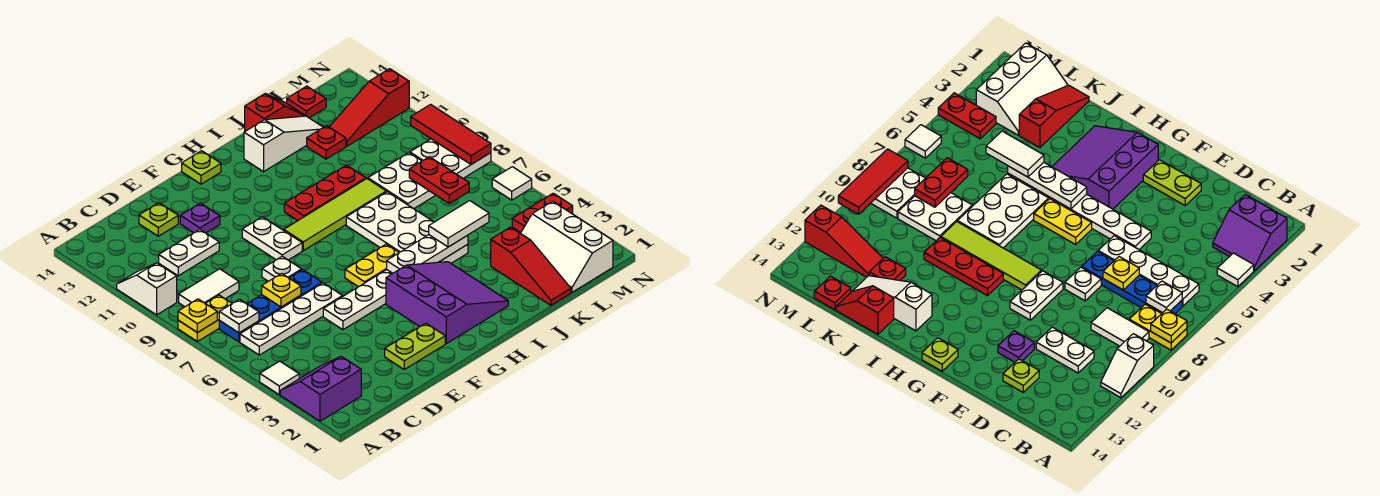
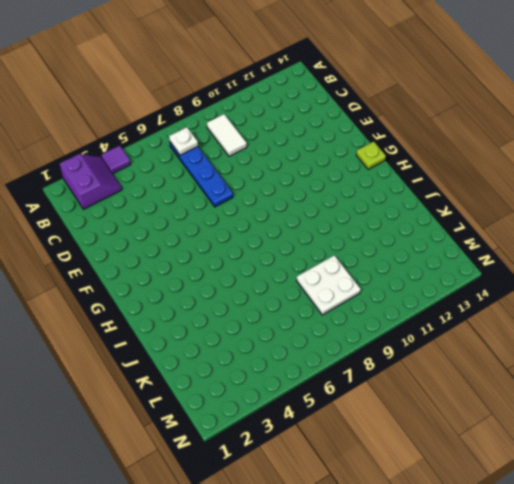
purple tile A4 level 1 -> white tile A4 level 1
none -> yellow plate A8:B8 level 1
none -> white slope A10:A11 level 1 top 10
none -> white plate B6:E6 level 1
none -> white plate C11:D11 level 1

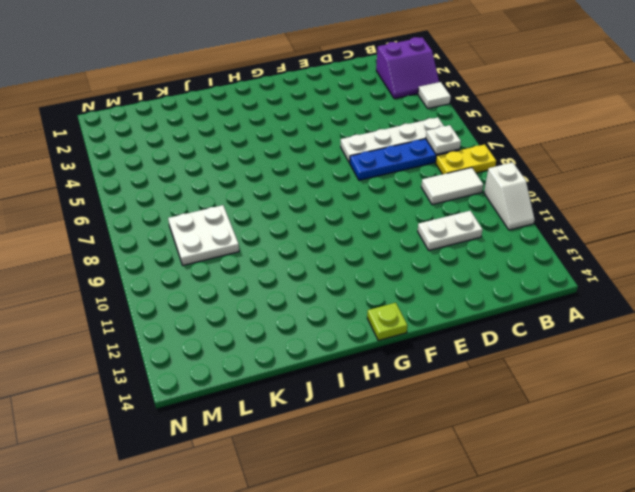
none -> lime plate D13 level 1
none -> lime plate E2:F2 level 1
none -> white plate E5:J5 level 1
none -> white plate E8 level 1

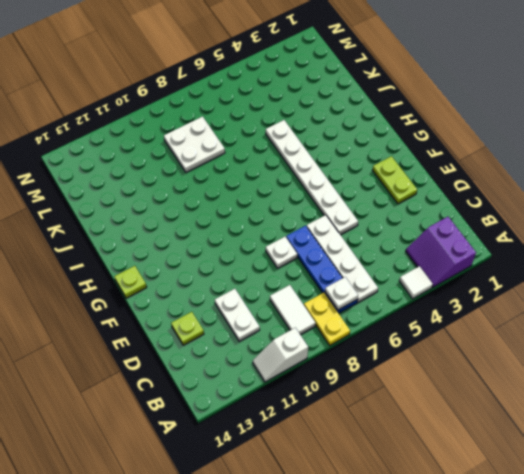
none -> purple plate E12 level 1
none -> white plate F9:F10 level 1
none -> purple slope G2:I4 level 1 top G
none -> yellow plate G6:H6 level 1

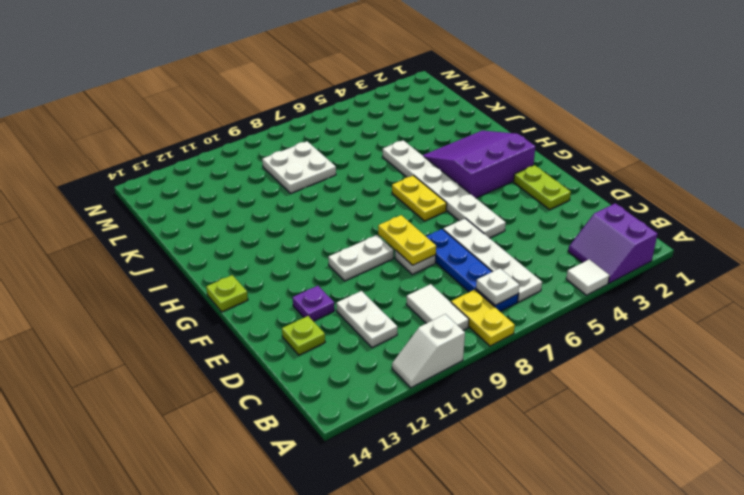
yellow plate E8:F8 level 2 -> none
none -> lime tile G9:J9 level 1
none -> red plate H10:J10 level 1
none -> white plate I6:J8 level 1
none -> white slope I13:K13 level 1 top I

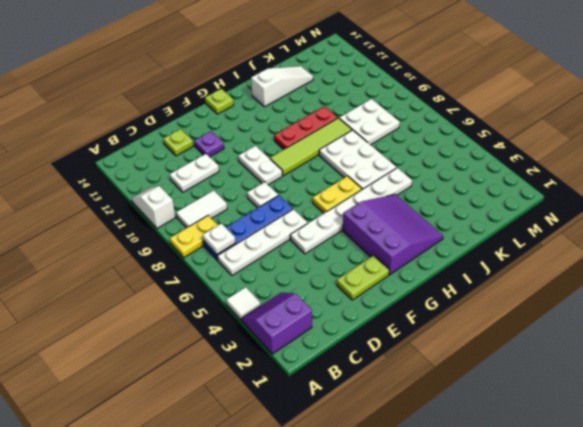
none -> red slope J14:K14 level 1 top J
none -> red slope K1:K3 level 1 top 3
none -> red plate K12 level 1
none -> white slope L1:M3 level 1 top M

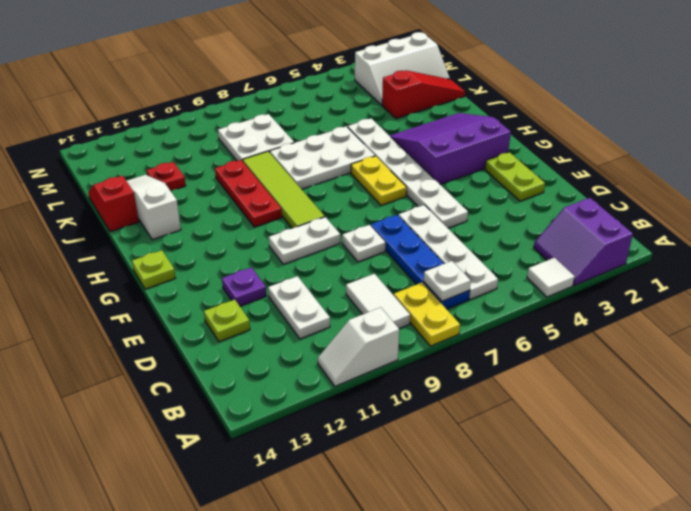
none -> red slope L12:N12 level 1 top N
none -> red plate L14 level 1
none -> red plate M4:N4 level 1
none -> white plate M8:N9 level 1

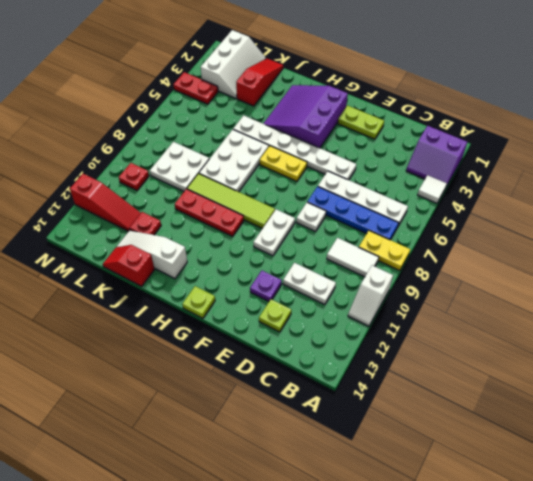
red plate M10 level 1 -> red plate L14 level 1
none -> white plate M8:N9 level 1
none -> white tile N6 level 1
none -> yellow plate A8 level 2
none -> white plate B7 level 2

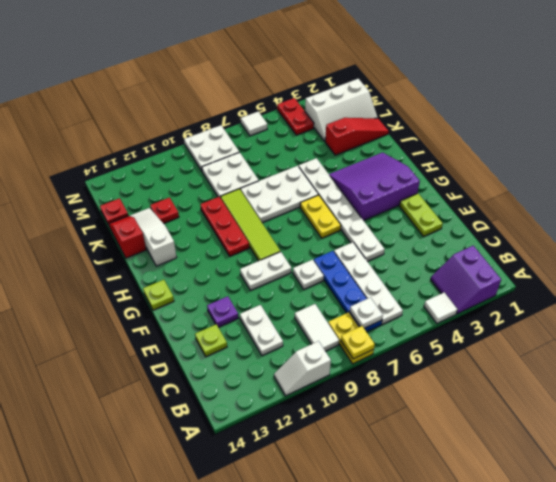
none -> red slope L12:N12 level 1 top N
none -> yellow plate D7 level 2
none -> white plate H5:J5 level 2
none -> red plate L7:L8 level 2

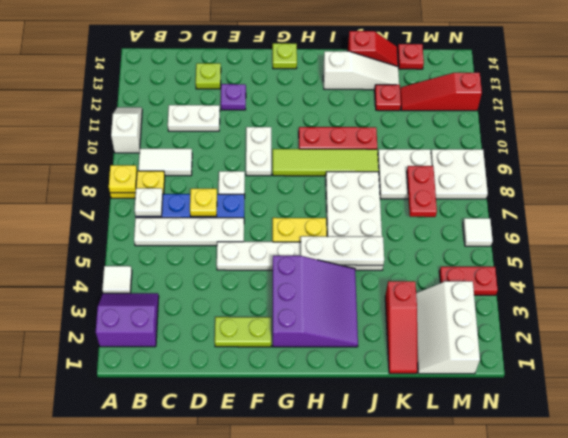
none -> red tile N8:N10 level 2
none -> white tile J5:K5 level 3

